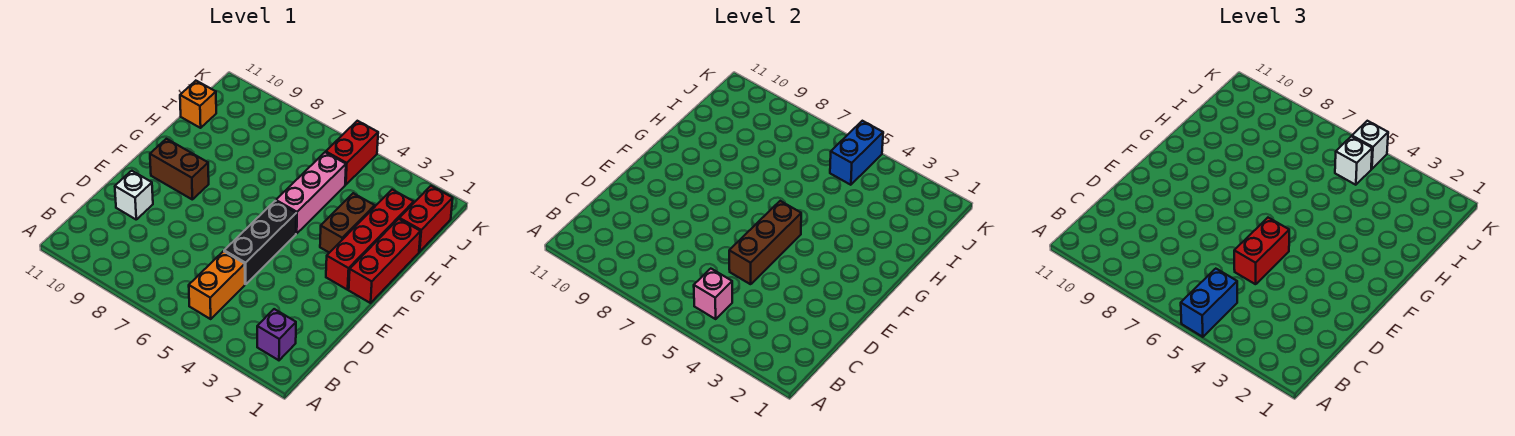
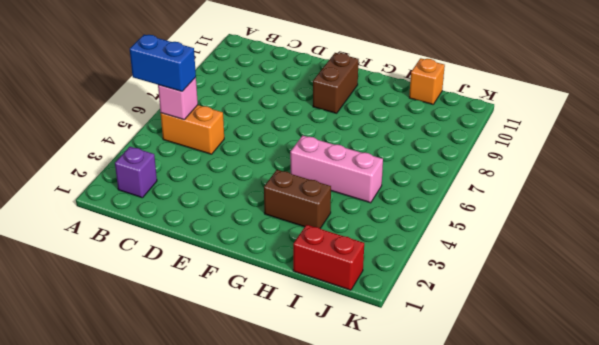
none -> black brick D5:F5 level 1
none -> white brick D10 level 1
none -> red brick F1:H1 level 1

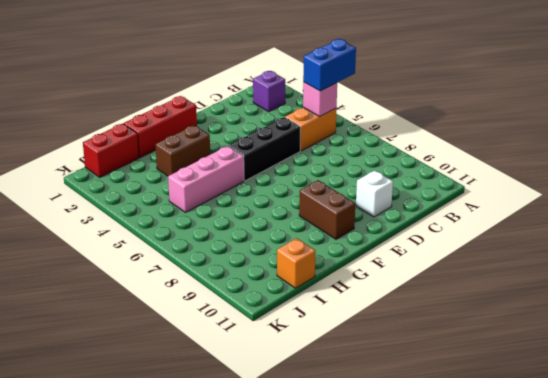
none -> red brick F2:I2 level 1
none -> red brick J5:K5 level 1
none -> brown brick D5:F5 level 2

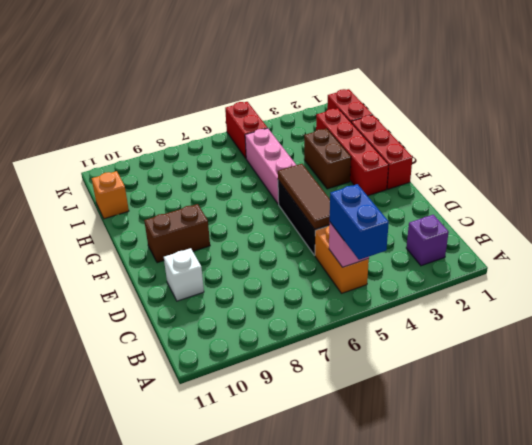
brown tile D5:F5 level 2 -> brown brick D5:F5 level 2
none -> blue brick J5:K5 level 2
none -> red brick D5:E5 level 3
none -> white brick J5 level 3

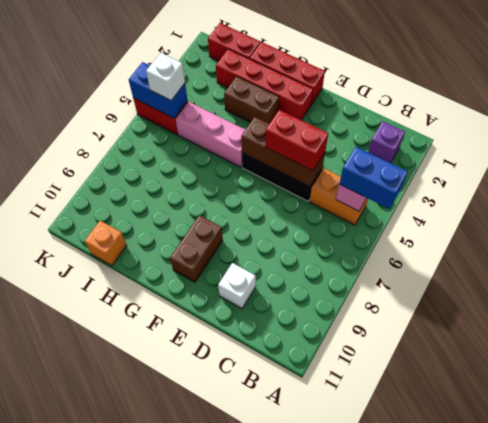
none -> white brick K5 level 3

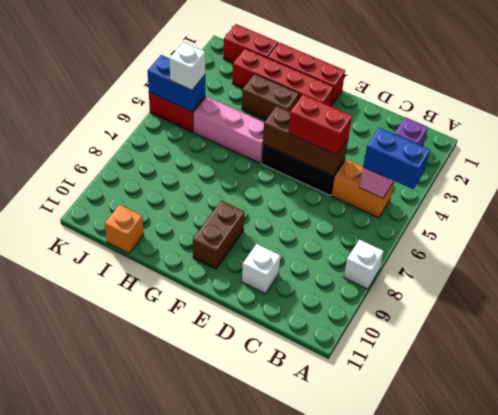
white brick A8 level 1 -> white brick K5 level 3

